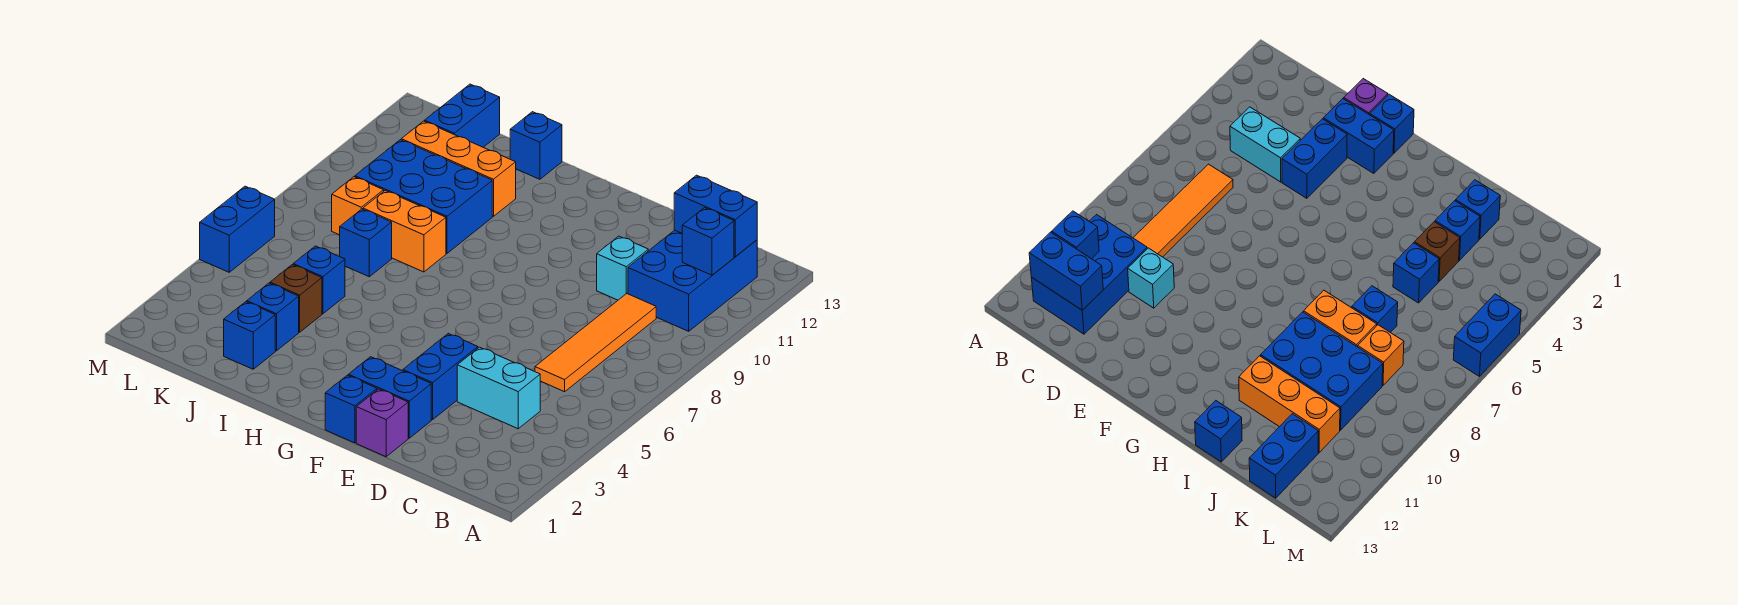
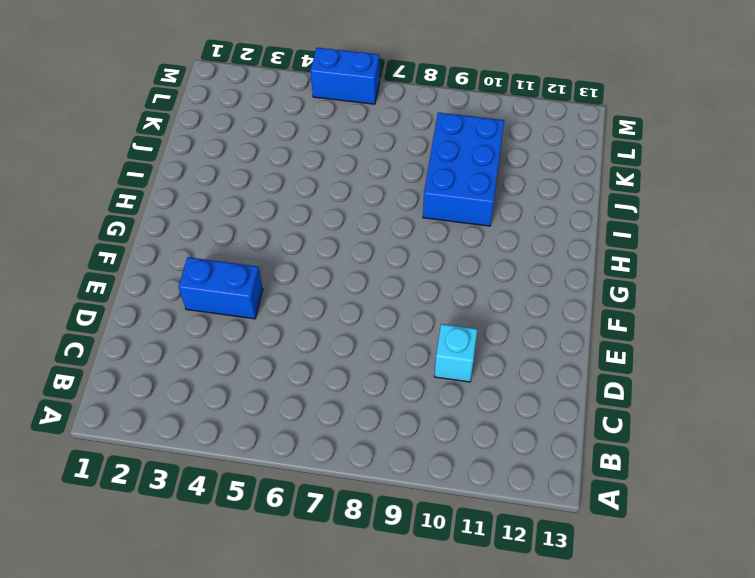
none -> blue brick B10:C12 level 1
none -> cyan brick C4:D4 level 1
none -> orange tile C6:C9 level 1

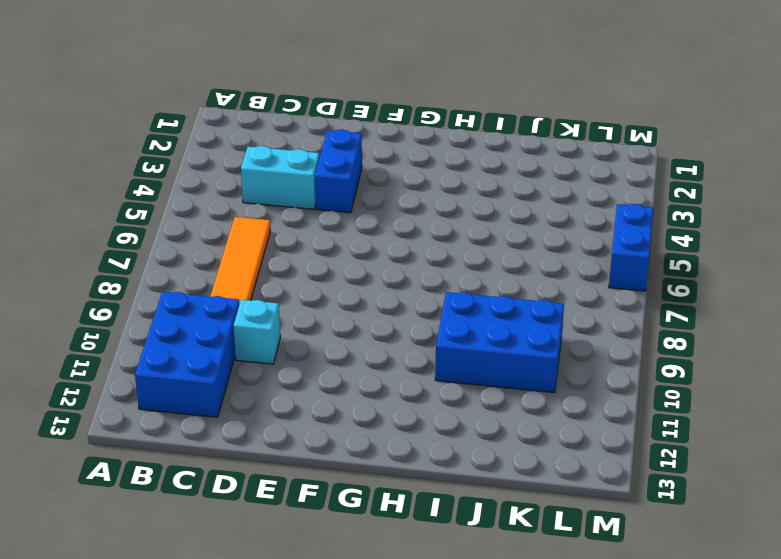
none -> purple brick E1 level 1
none -> blue brick E2:F2 level 1
none -> blue brick F1 level 1

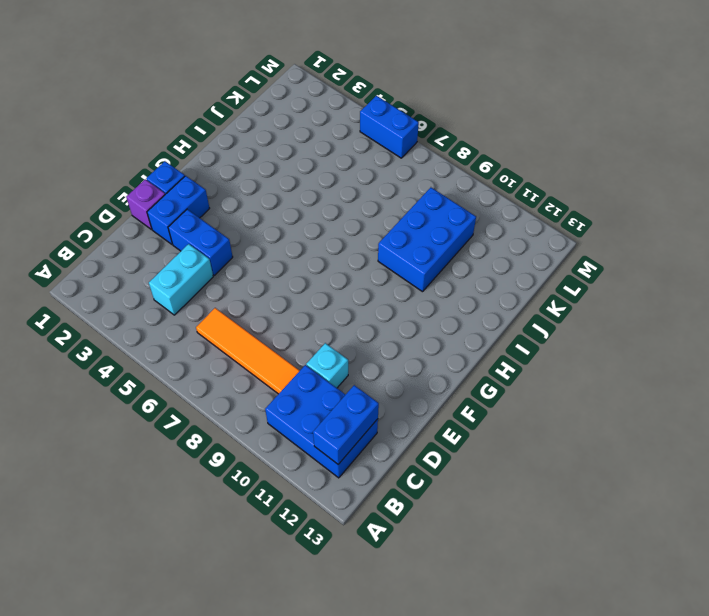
none -> orange brick I8:J8 level 1
none -> orange brick I11:K11 level 1
none -> blue brick I13 level 1

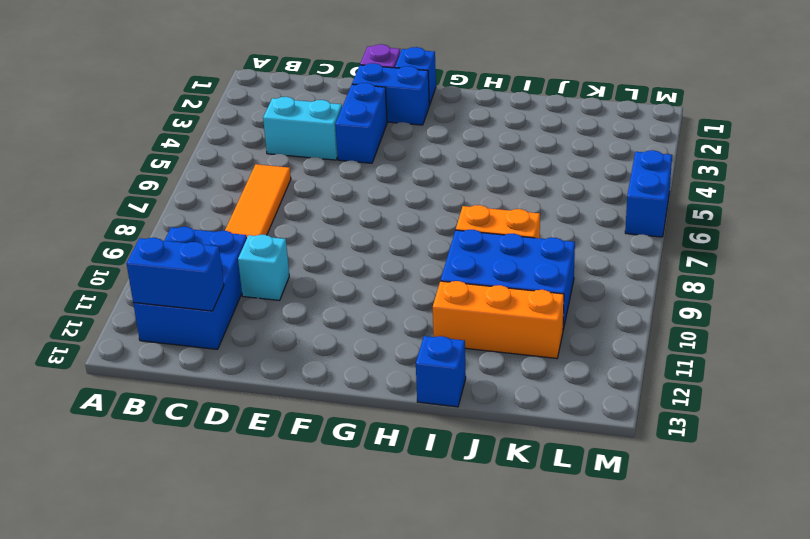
none -> blue brick J2 level 1
none -> blue brick J3 level 1
none -> brown brick J4 level 1

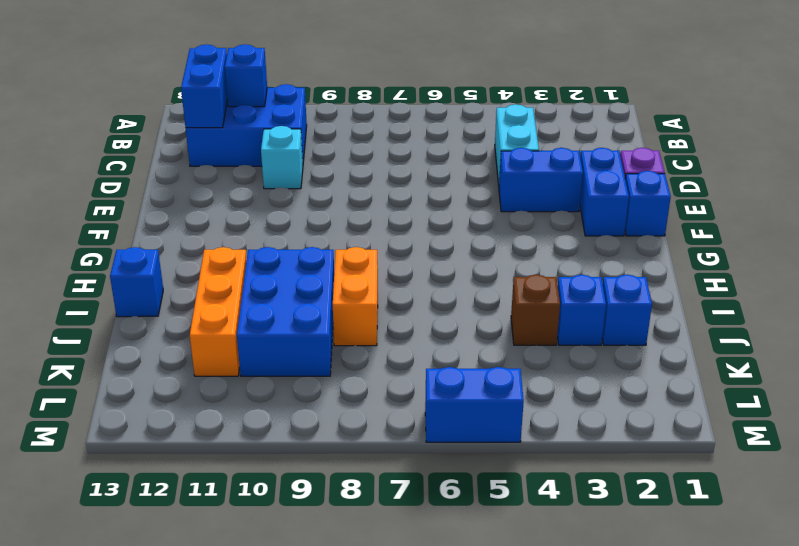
none -> orange tile C6:C9 level 1
none -> blue brick J5 level 1
none -> blue brick J7 level 1

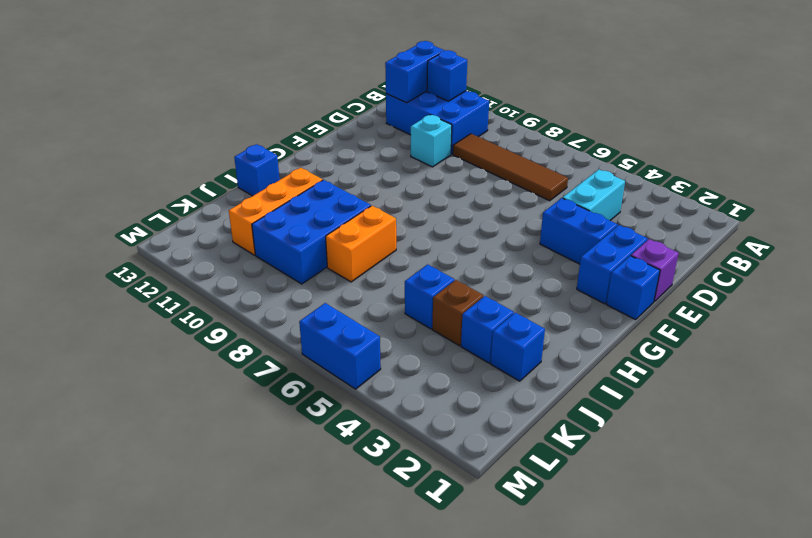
brown tile C6:C9 level 1 -> orange tile C6:C9 level 1
none -> blue brick J7 level 1
none -> orange brick K8 level 1
none -> blue brick K12:K13 level 1

